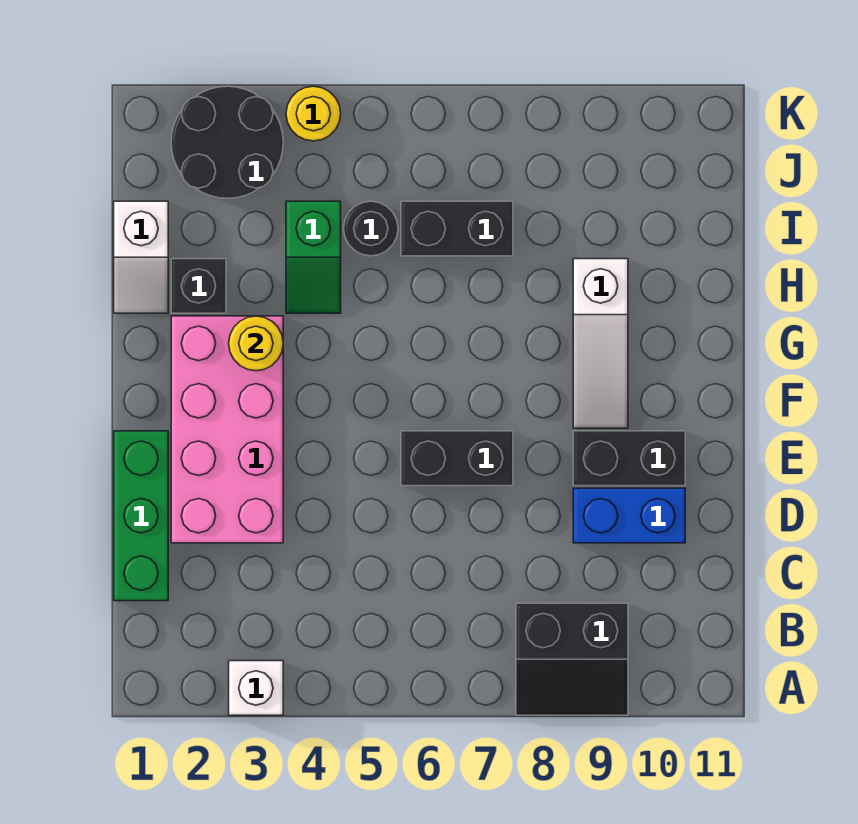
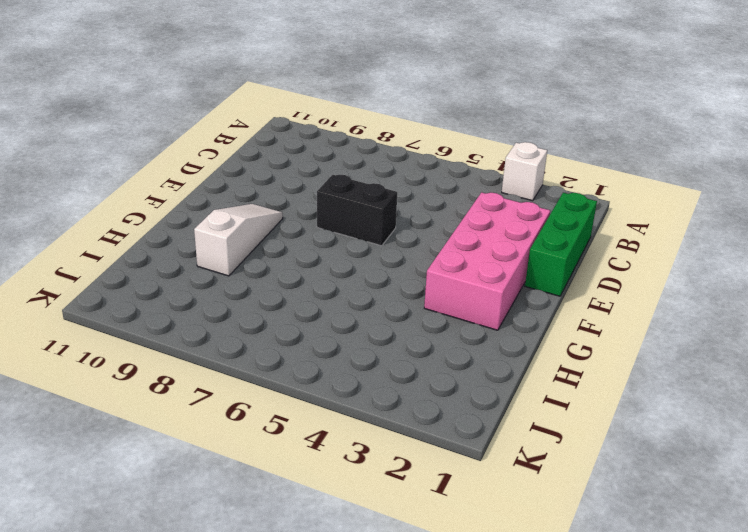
none -> black slope A8:B9 level 1 top B
none -> blue brick D9:D10 level 1
none -> black brick E9:E10 level 1

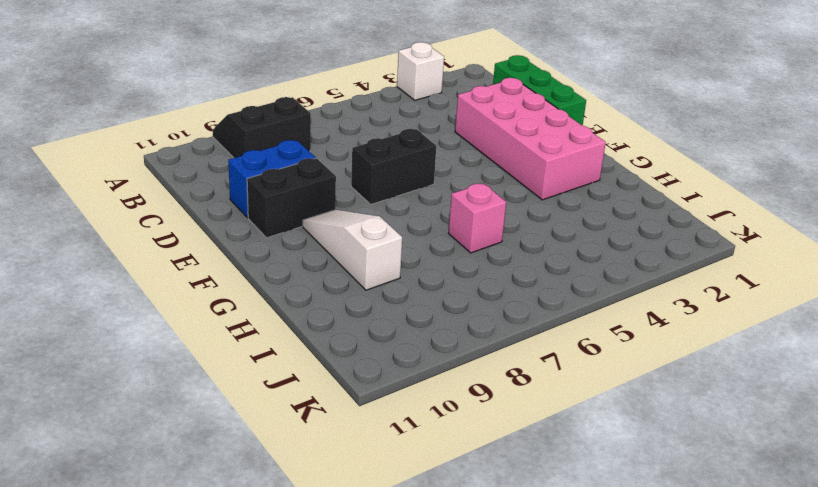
pink brick H6 level 1 -> none
none -> white slope H1:I1 level 1 top I
none -> black brick H2 level 1
none -> green slope H4:I4 level 1 top I

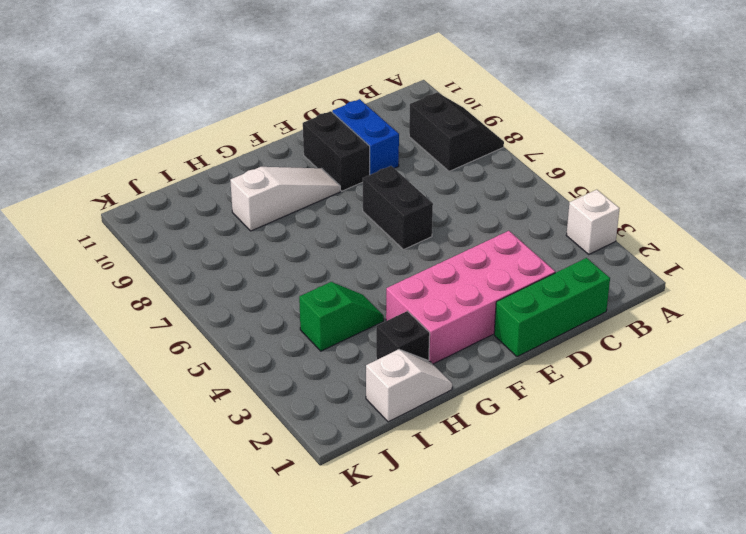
none -> black round brick I5 level 1
none -> black brick I6:I7 level 1
none -> black round brick J2:K3 level 1

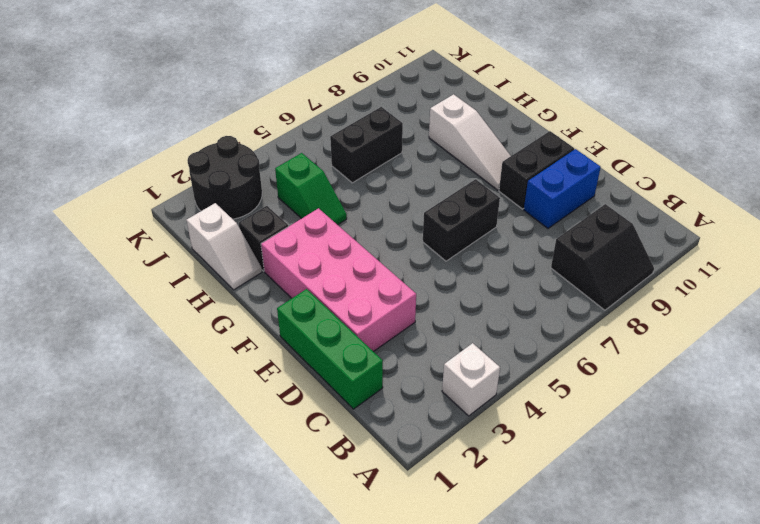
none -> black round brick I5 level 1
none -> yellow round brick K4 level 1
none -> yellow round brick G3 level 2

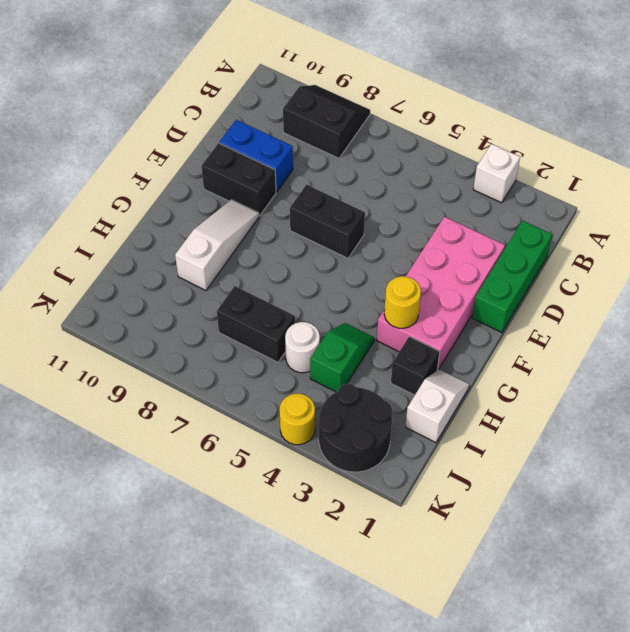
white round brick I5 level 1 -> black round brick I5 level 1

